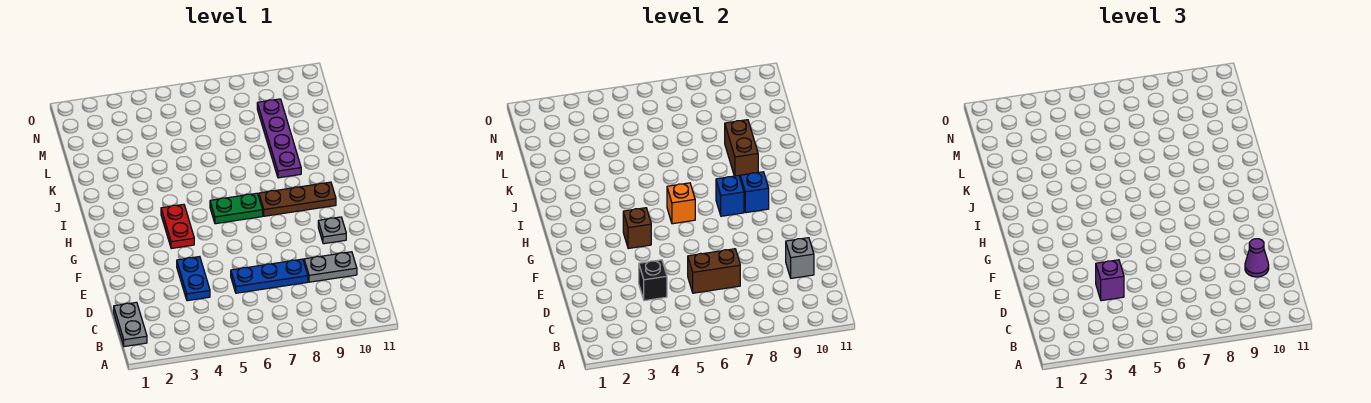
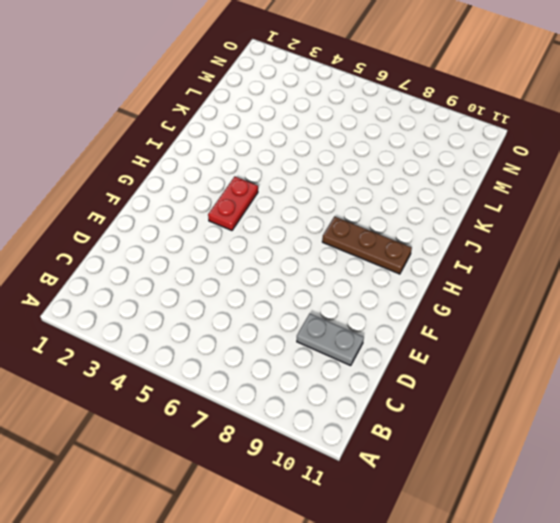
none -> grey plate B1:C1 level 1
none -> blue plate D4:E4 level 1
none -> blue plate D6:D8 level 1

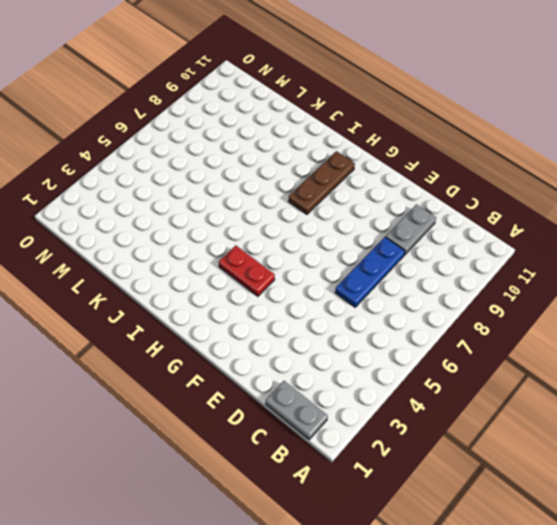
none -> blue plate D4:E4 level 1
none -> grey plate F10 level 1
none -> green plate H6:H7 level 1

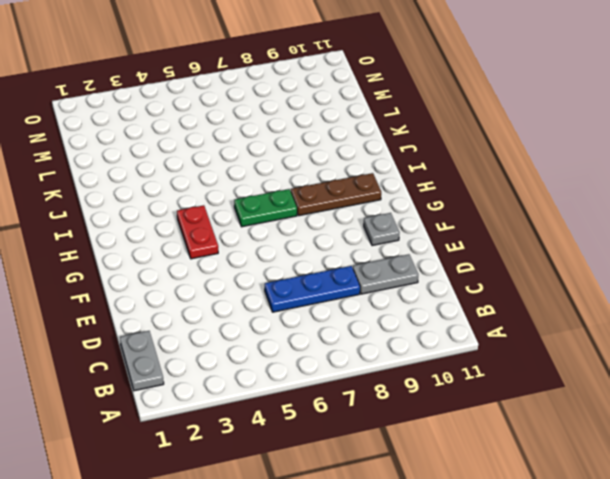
none -> blue plate D4:E4 level 1
none -> purple plate J9:M9 level 1
none -> black brick D4 level 2

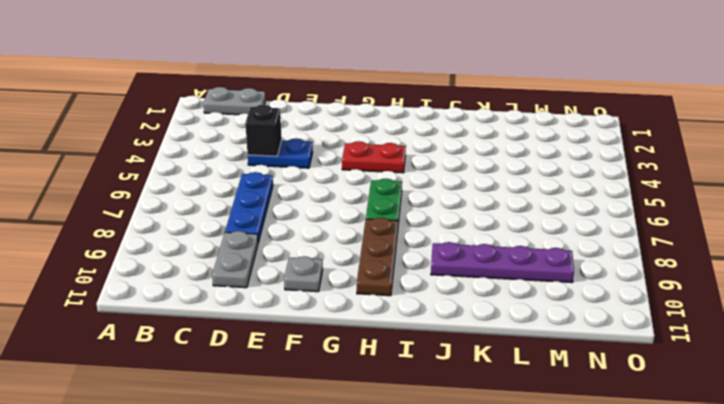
none -> brown brick D6:D7 level 2
none -> grey brick D10 level 2
none -> brown brick G4 level 2

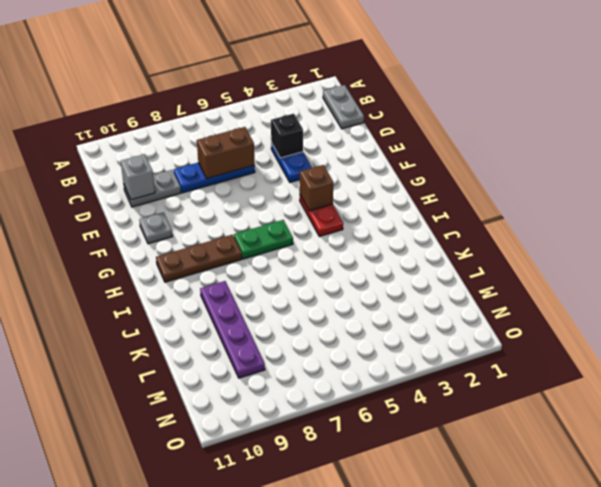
none -> orange brick H6 level 2
none -> blue brick H8 level 2
none -> blue brick H9 level 2

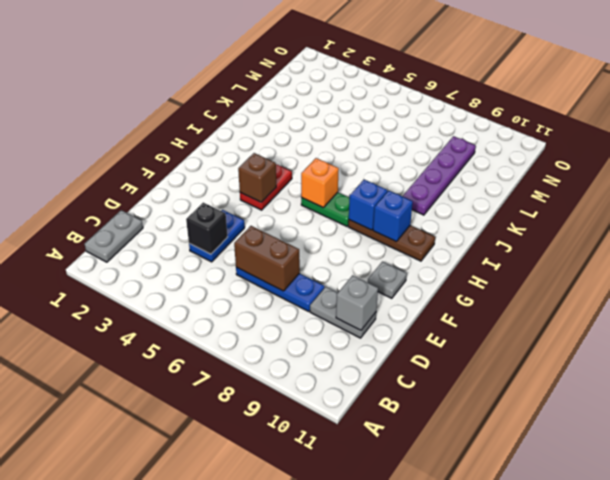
none -> brown brick J9:K9 level 2
none -> purple brick D4 level 3
none -> purple cone D10 level 3

